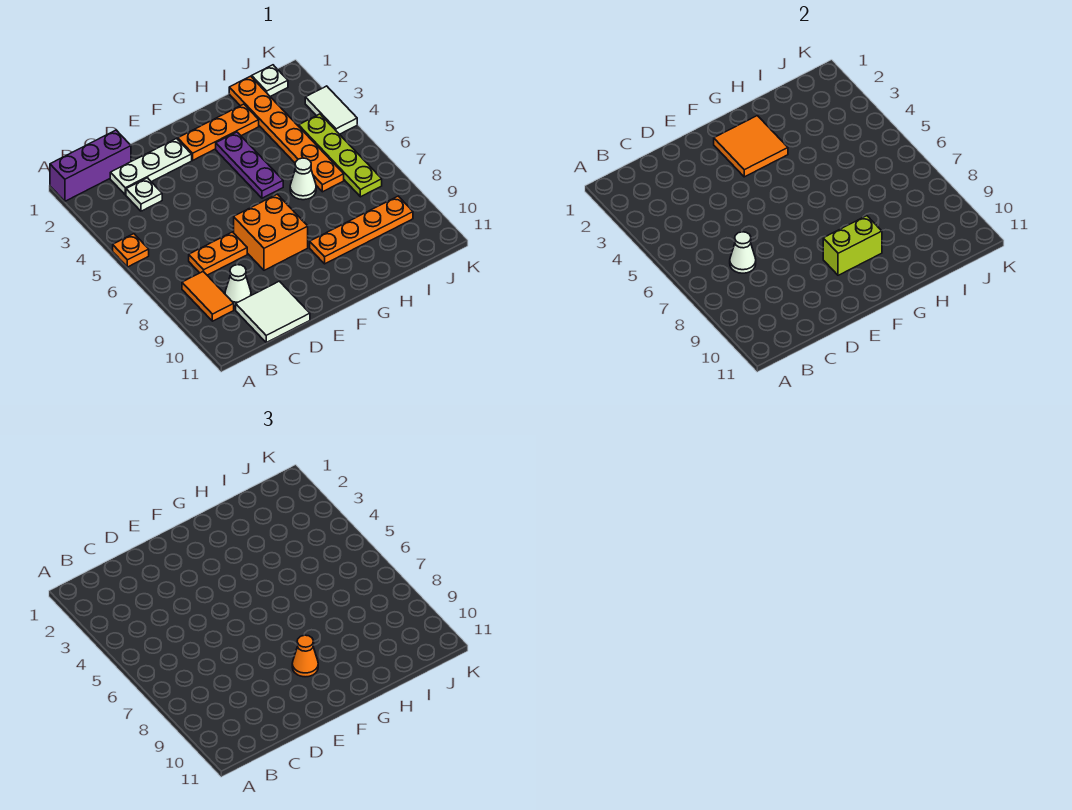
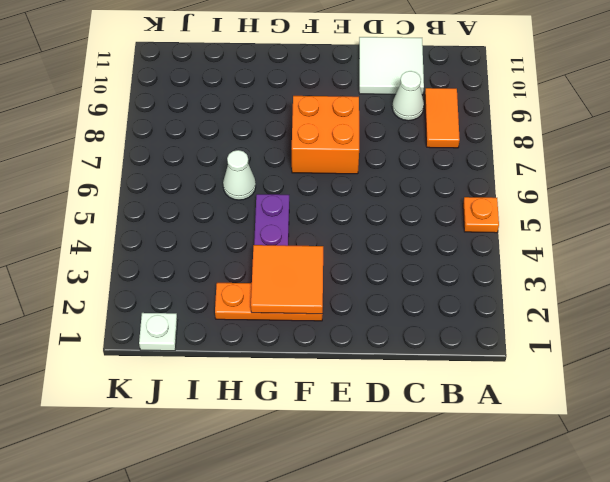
none -> purple brick A1:C1 level 1
none -> white plate C2:E2 level 1
none -> white plate C3 level 1

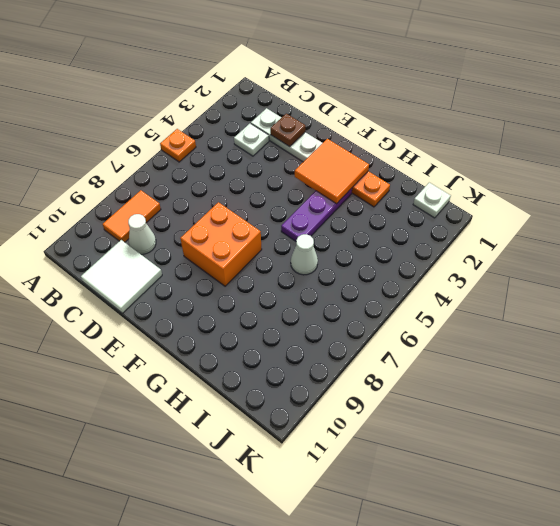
brown plate D2 level 2 -> none
none -> purple brick A1:C1 level 1
none -> orange plate C7:D7 level 1
none -> orange plate G9:J9 level 1

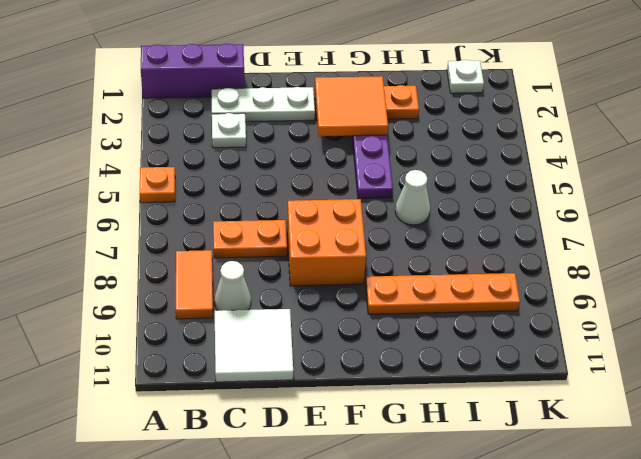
none -> orange plate I1:I6 level 1
none -> lime plate J4:J7 level 1
none -> white tile K3:K4 level 1

